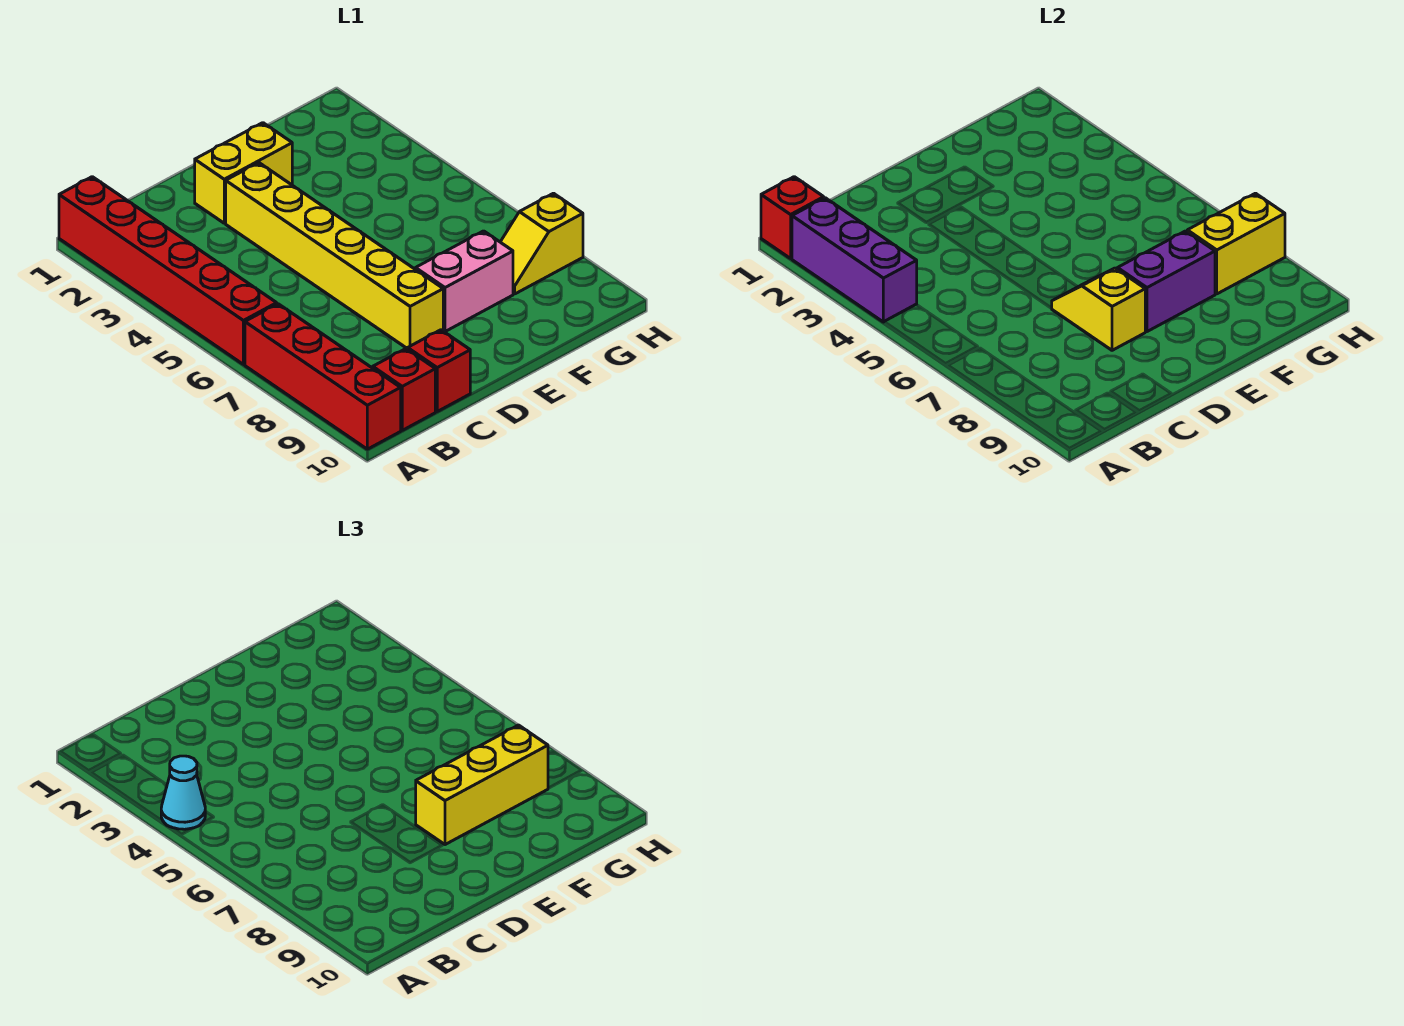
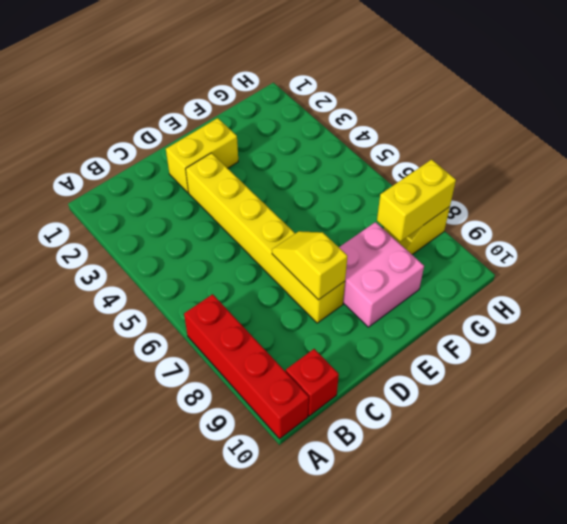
pink brick E8:F9 level 1 -> pink brick E8:F8 level 1
none -> red brick A1:A6 level 1
none -> red brick C10 level 1
none -> red brick A1 level 2

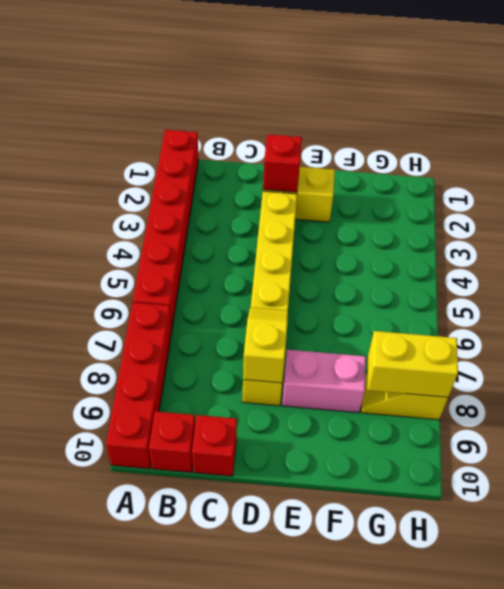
red brick D2 level 2 -> red brick A1 level 2
none -> purple brick A2:A4 level 2
none -> purple brick E8:F8 level 2
none -> cyan cone A4 level 3

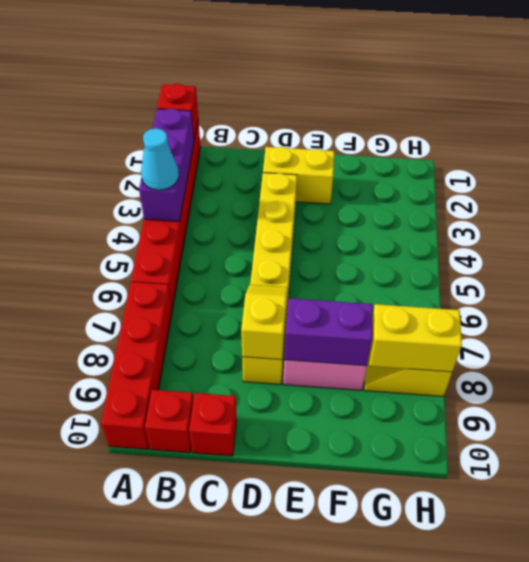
none -> yellow brick E8:G8 level 3

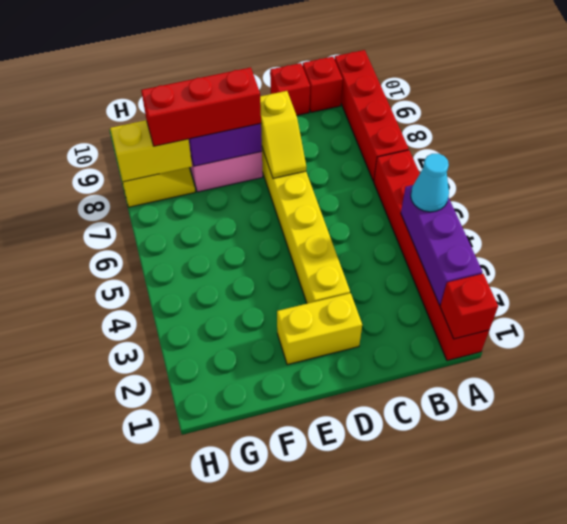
red brick E8:G8 level 3 -> yellow brick E8:G8 level 3

